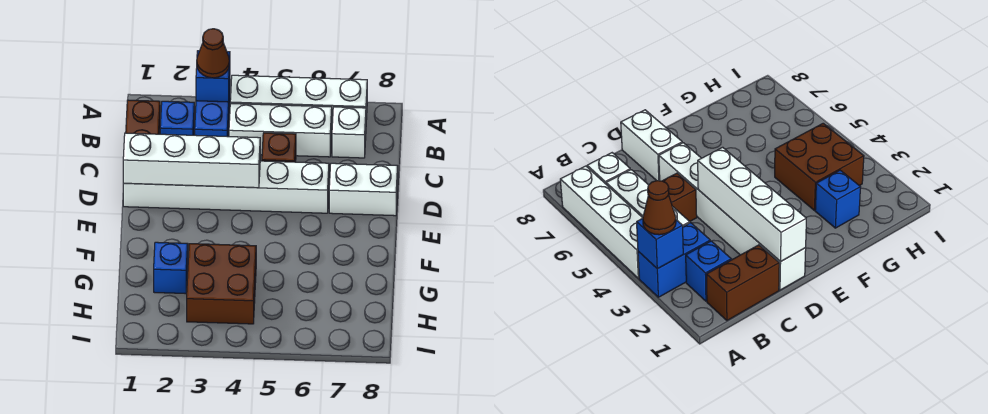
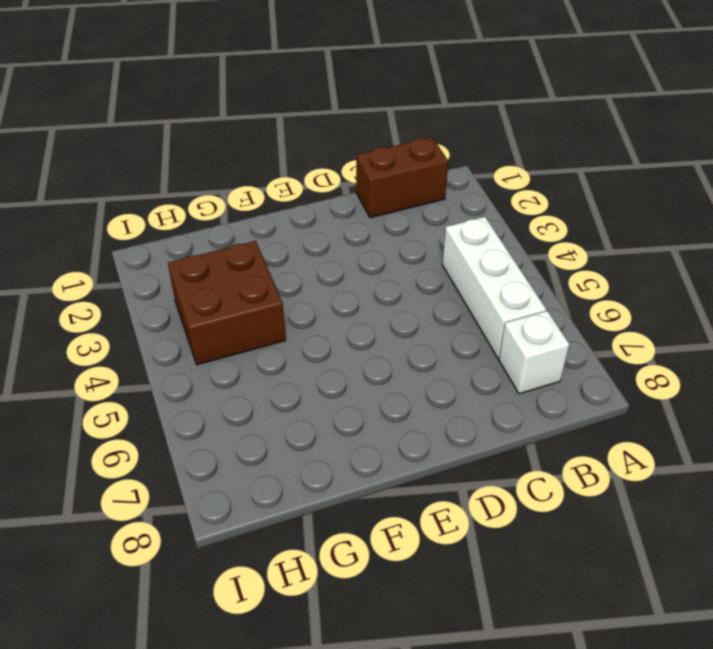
none -> blue brick A3:B3 level 1
none -> white brick A4:A7 level 1
none -> blue brick B2 level 1

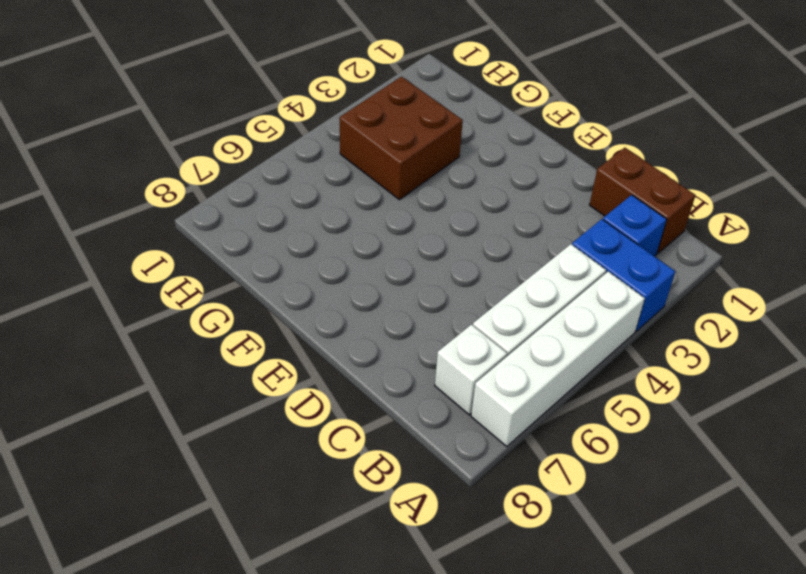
none -> brown brick C5 level 1
none -> white brick D1:D6 level 1
none -> white brick D7:D8 level 1

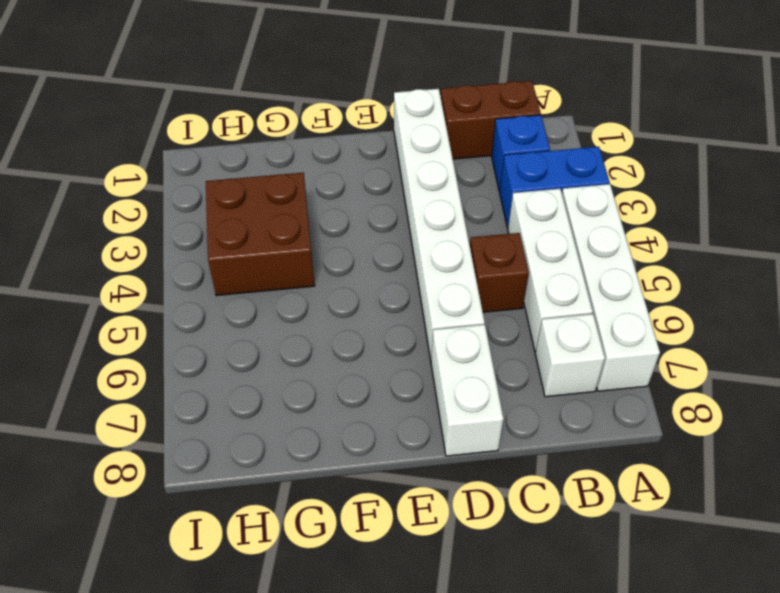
none -> blue brick G2 level 1
none -> blue brick A3 level 2
none -> white brick D1:D4 level 2

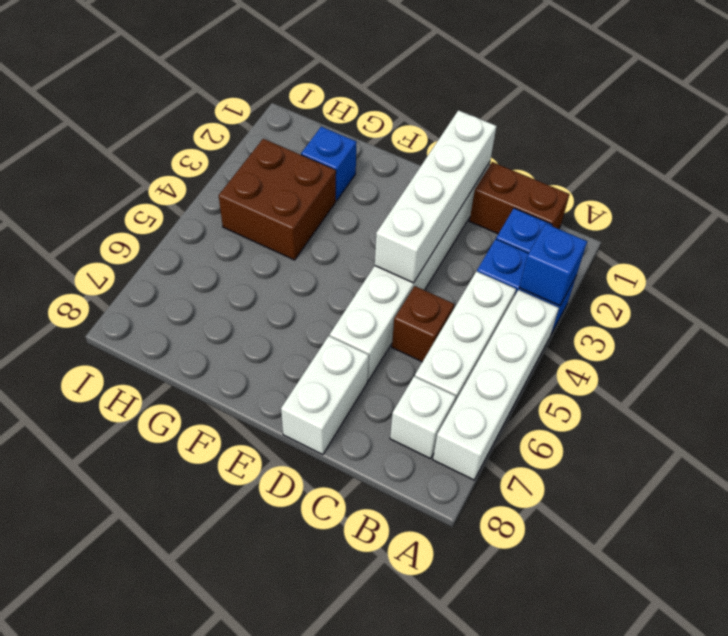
none -> brown cone A3 level 3

